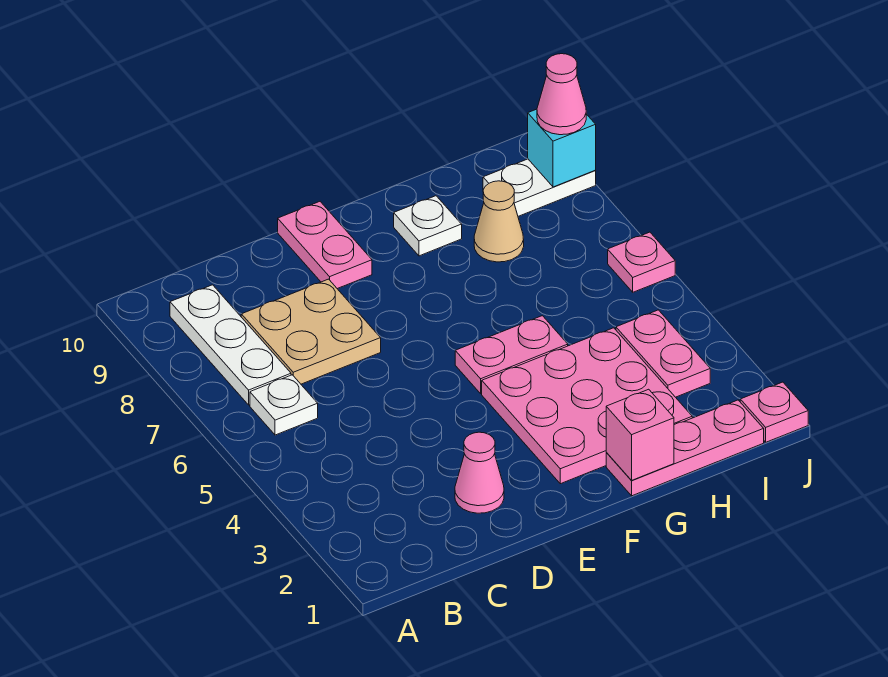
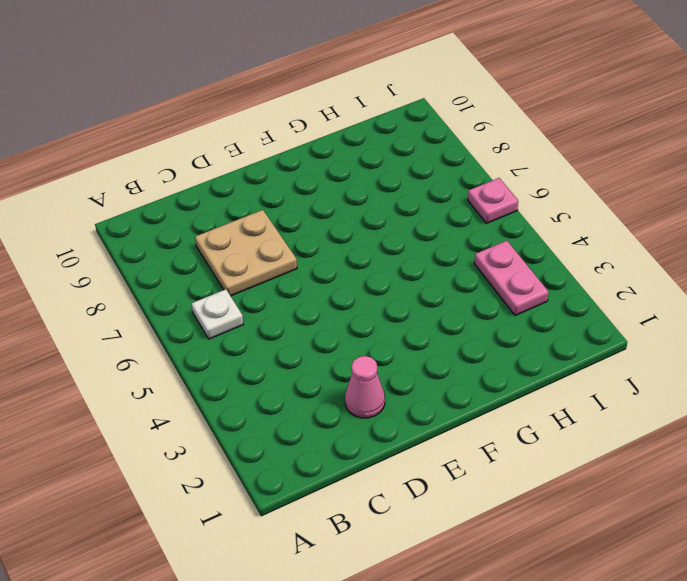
none -> white plate B7:B9 level 1
none -> pink plate E9:E10 level 1
none -> pink plate F2:H4 level 1

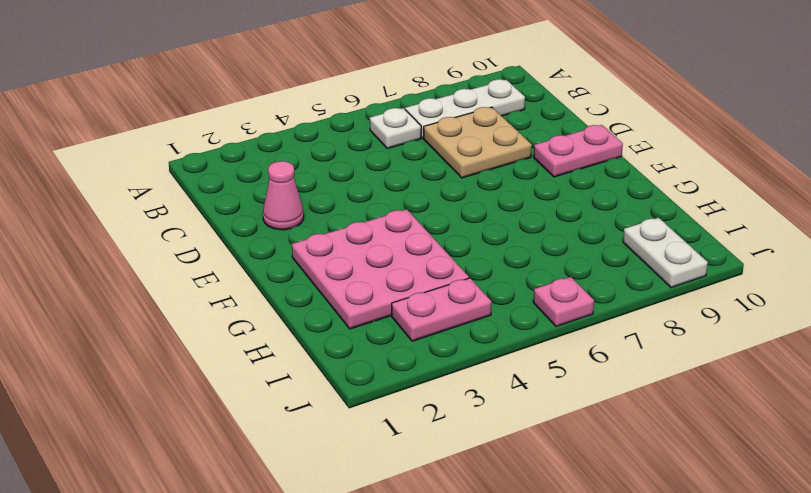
none -> pink plate F5:G5 level 1
none -> pink plate G1:I1 level 1
none -> white plate G9 level 1

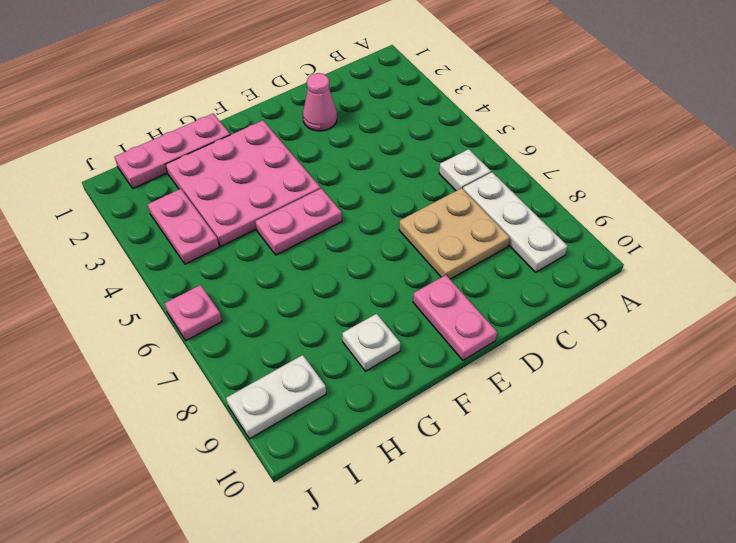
none -> tan cone H8 level 1
none -> pink plate J1 level 1
none -> pink brick G1 level 2

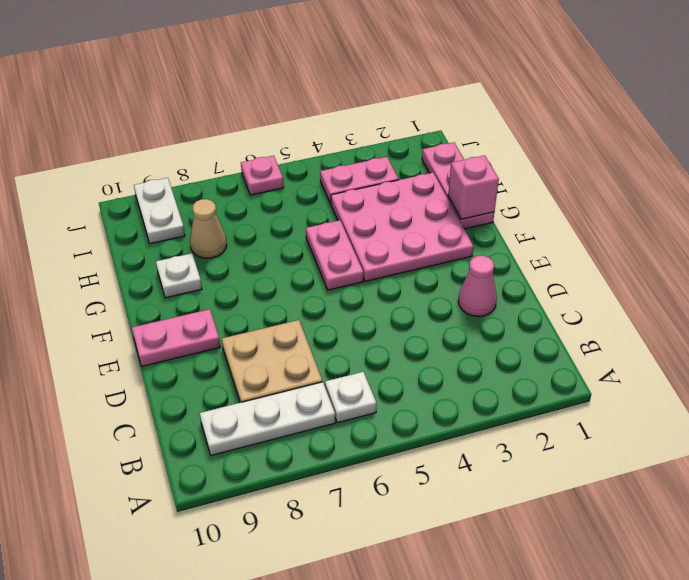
none -> pink plate J1 level 1
none -> cyan brick J9 level 2
none -> pink cone J9 level 3

